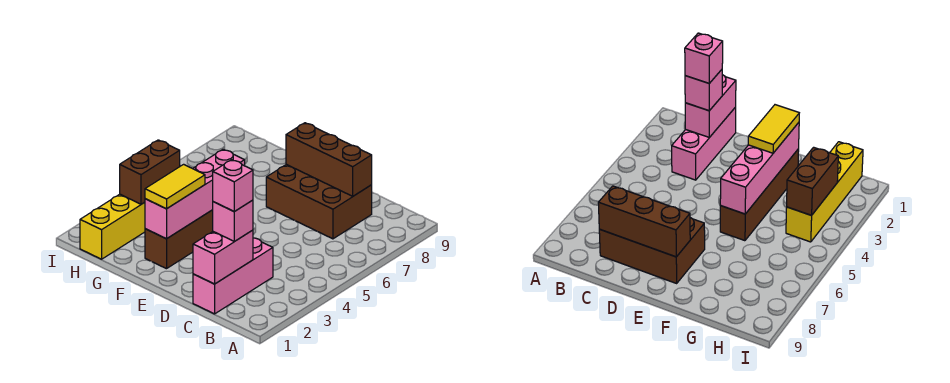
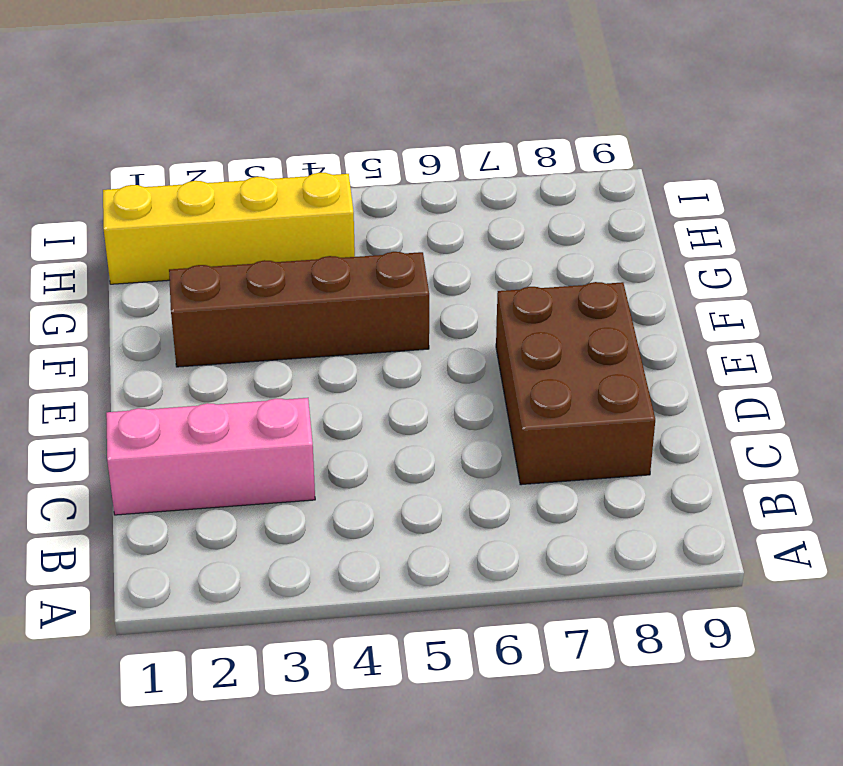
none -> pink brick C1:C2 level 2
none -> brown brick C8:E8 level 2

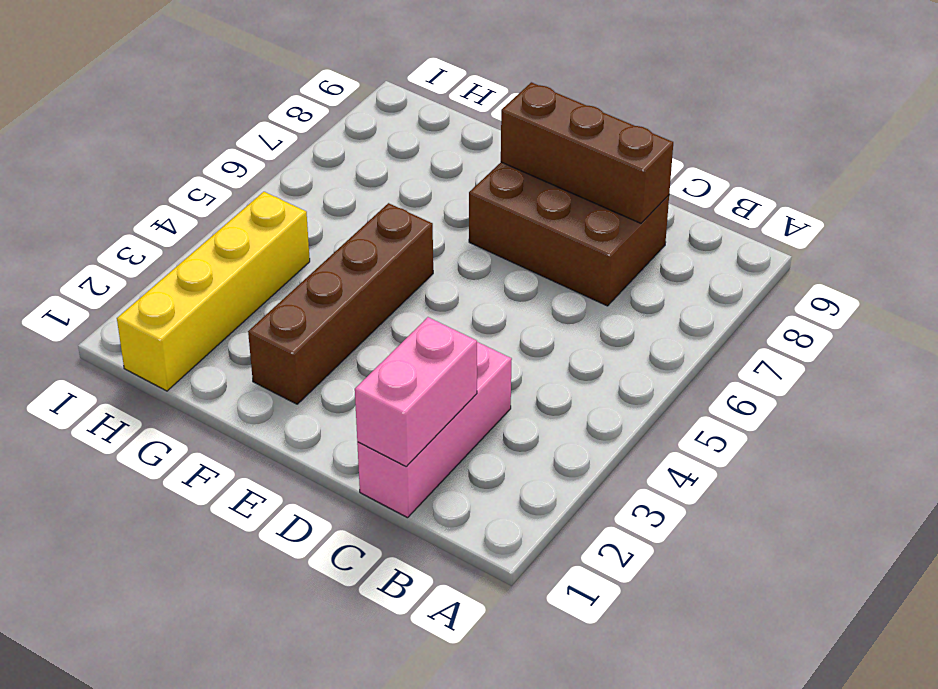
none -> pink brick F2:F5 level 2
none -> brown brick H3:H4 level 2

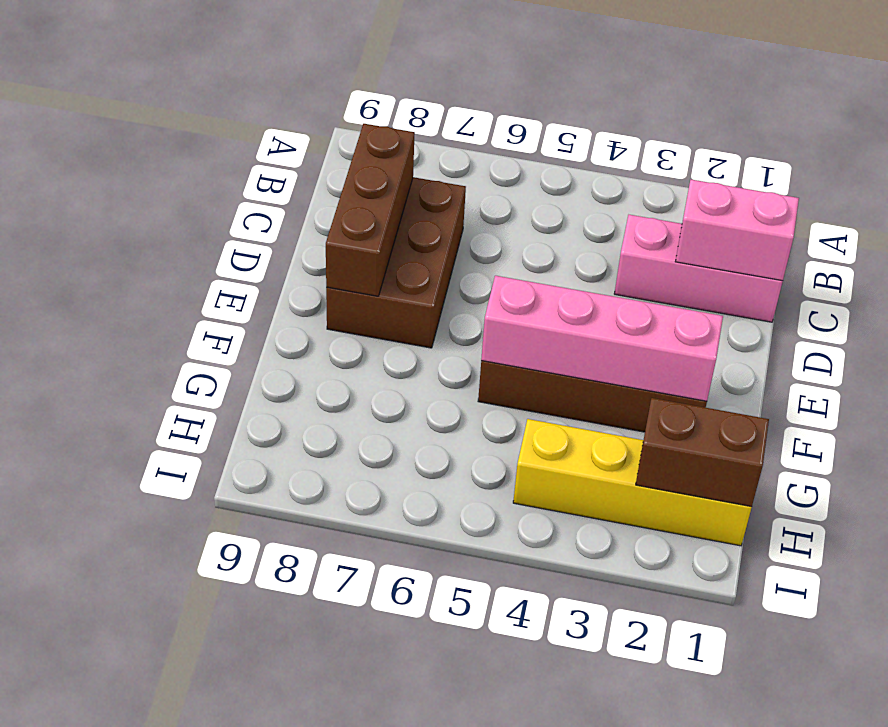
brown brick H1:H2 level 2 -> brown brick H3:H4 level 2
none -> pink brick C2 level 3
none -> yellow tile F2:F3 level 3

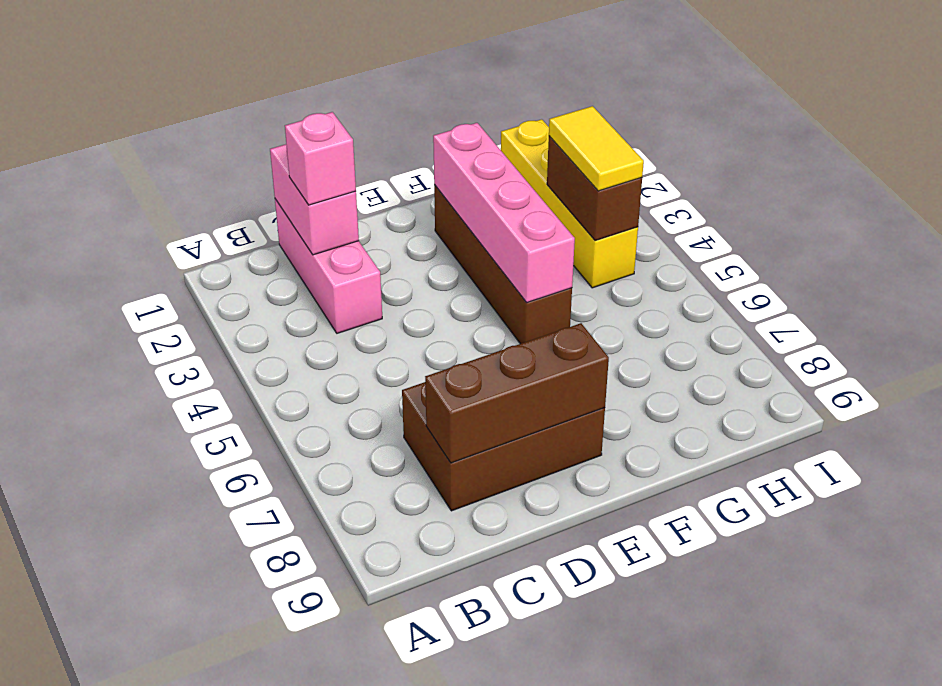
yellow tile H3:H4 level 3 -> yellow tile F2:F3 level 3
none -> pink brick C2 level 4

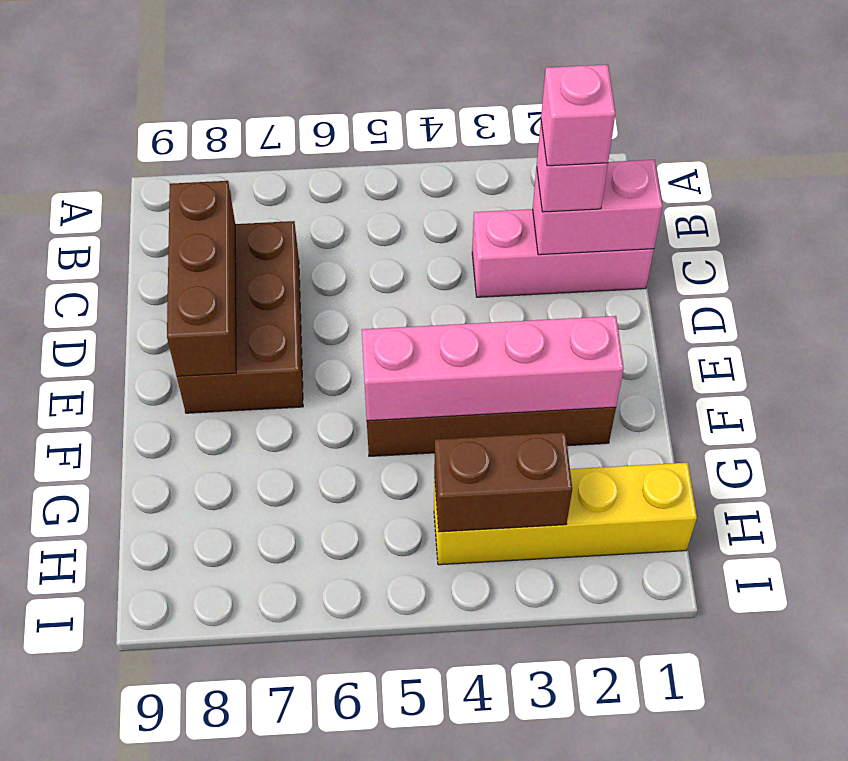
none -> yellow tile F2:F3 level 3

